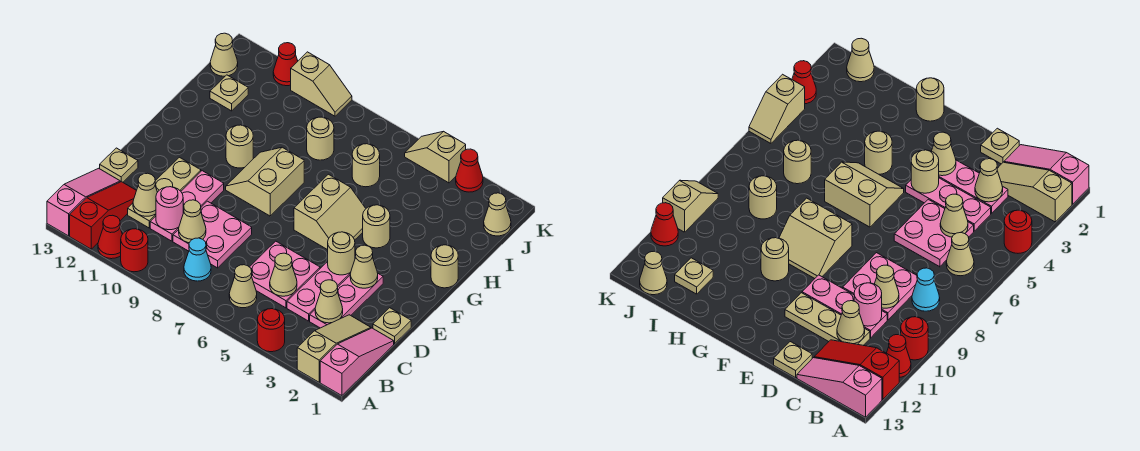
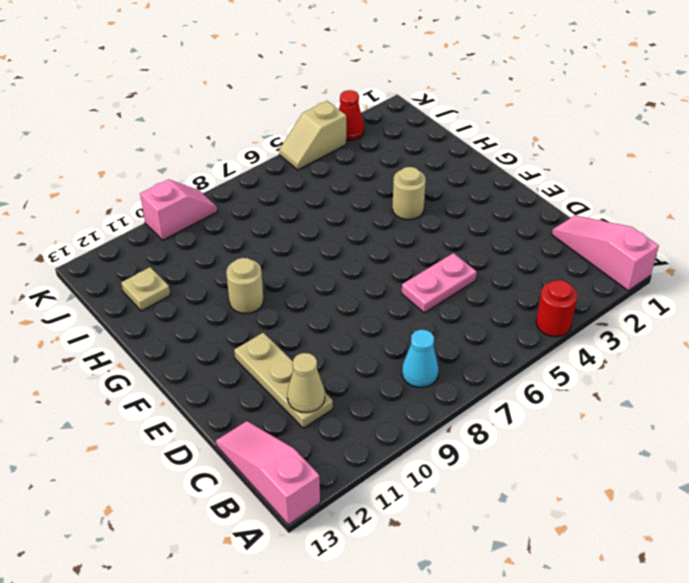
pink plate D5:D6 level 1 -> pink plate C5:D6 level 1
pink slope K9:K10 level 1 top 10 -> tan slope K9:K10 level 1 top 10
none -> tan slope A2:C2 level 1 top A
none -> red round brick A10 level 1
none -> red cone A11 level 1
none -> red slope A12:C12 level 1 top A

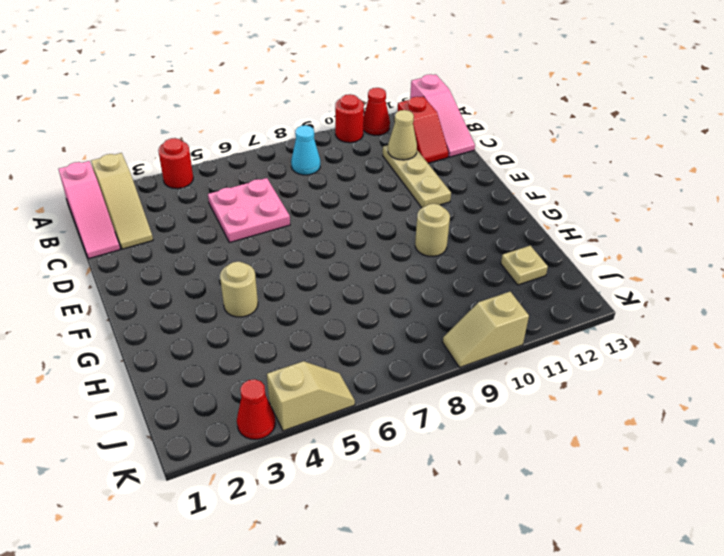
red slope B12:C12 level 1 top B -> red slope A12:C12 level 1 top A
none -> tan cone B6 level 1
none -> pink plate C3:E3 level 1
none -> pink plate C4:E4 level 1
none -> pink plate C8:D9 level 1

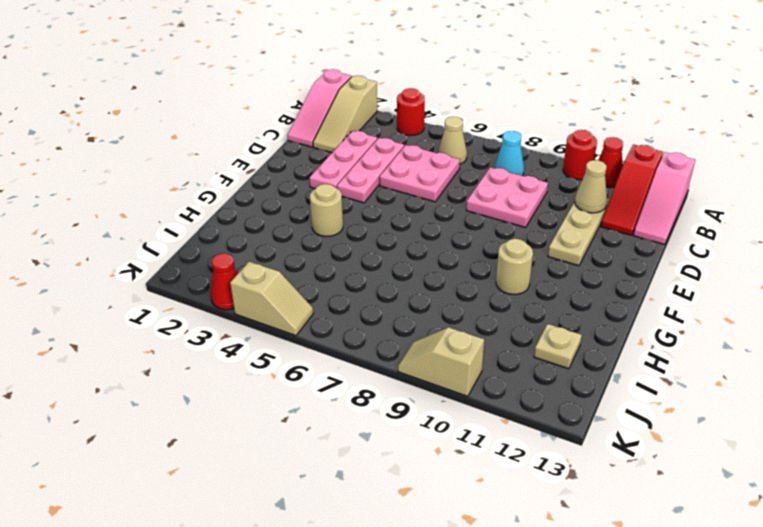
none -> pink plate C10:E10 level 1
none -> tan plate D1 level 1
none -> tan plate D13 level 1
none -> tan slope F5:G6 level 1 top 6

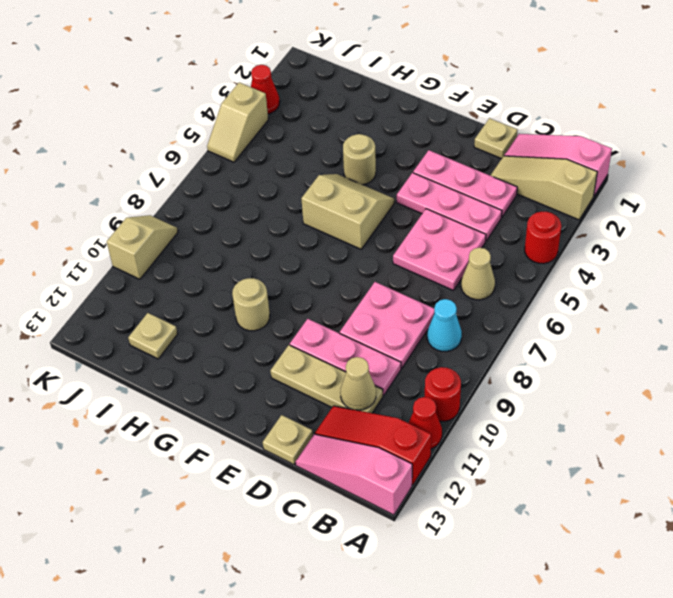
none -> tan slope F8:G9 level 1 top 8
none -> tan round brick G1 level 1
none -> tan round brick I6 level 1
none -> tan round brick I8 level 1

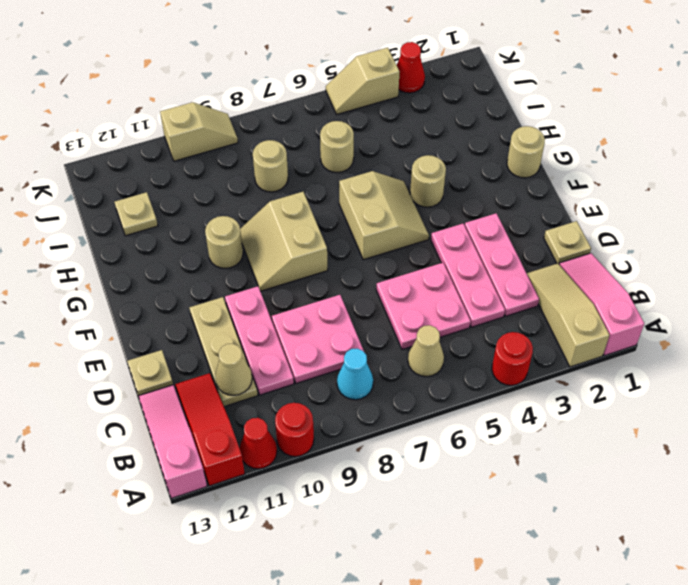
none -> tan cone J1 level 1
none -> tan cone J13 level 1
none -> red cone K11 level 1
none -> tan cone C3 level 2

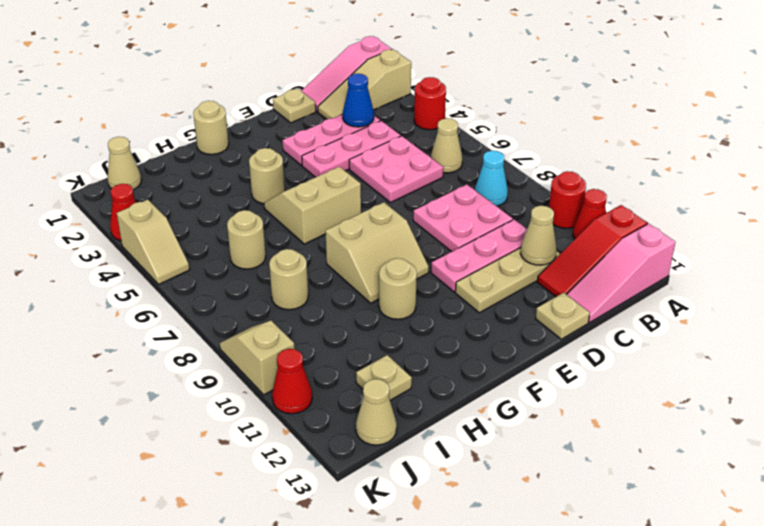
blue cone C3 level 2 -> tan cone C3 level 2
none -> tan cone C5 level 2
none -> tan cone C9 level 2
none -> pink round brick C10 level 2
none -> tan cone E3 level 2

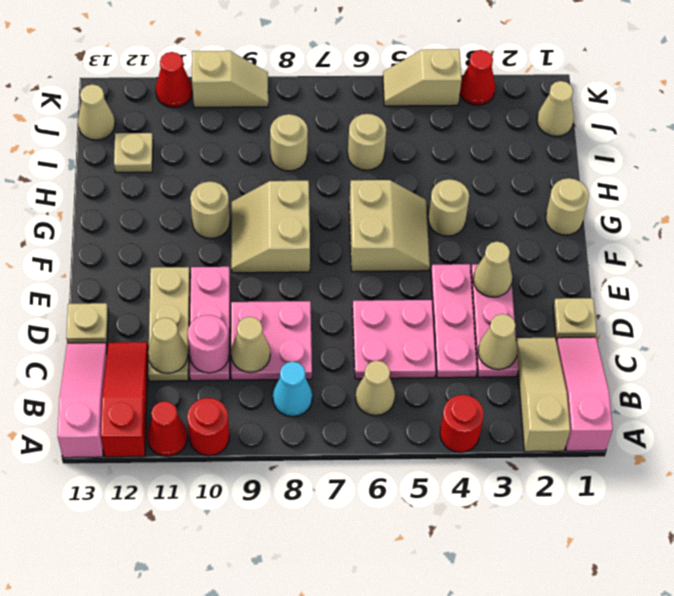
none -> tan cone C5 level 2
none -> tan round brick E4 level 2

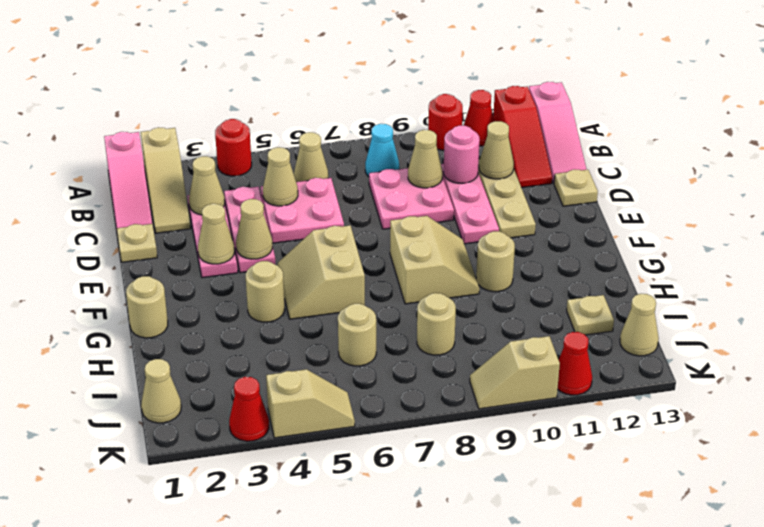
tan cone E4 level 2 -> tan round brick E4 level 2

